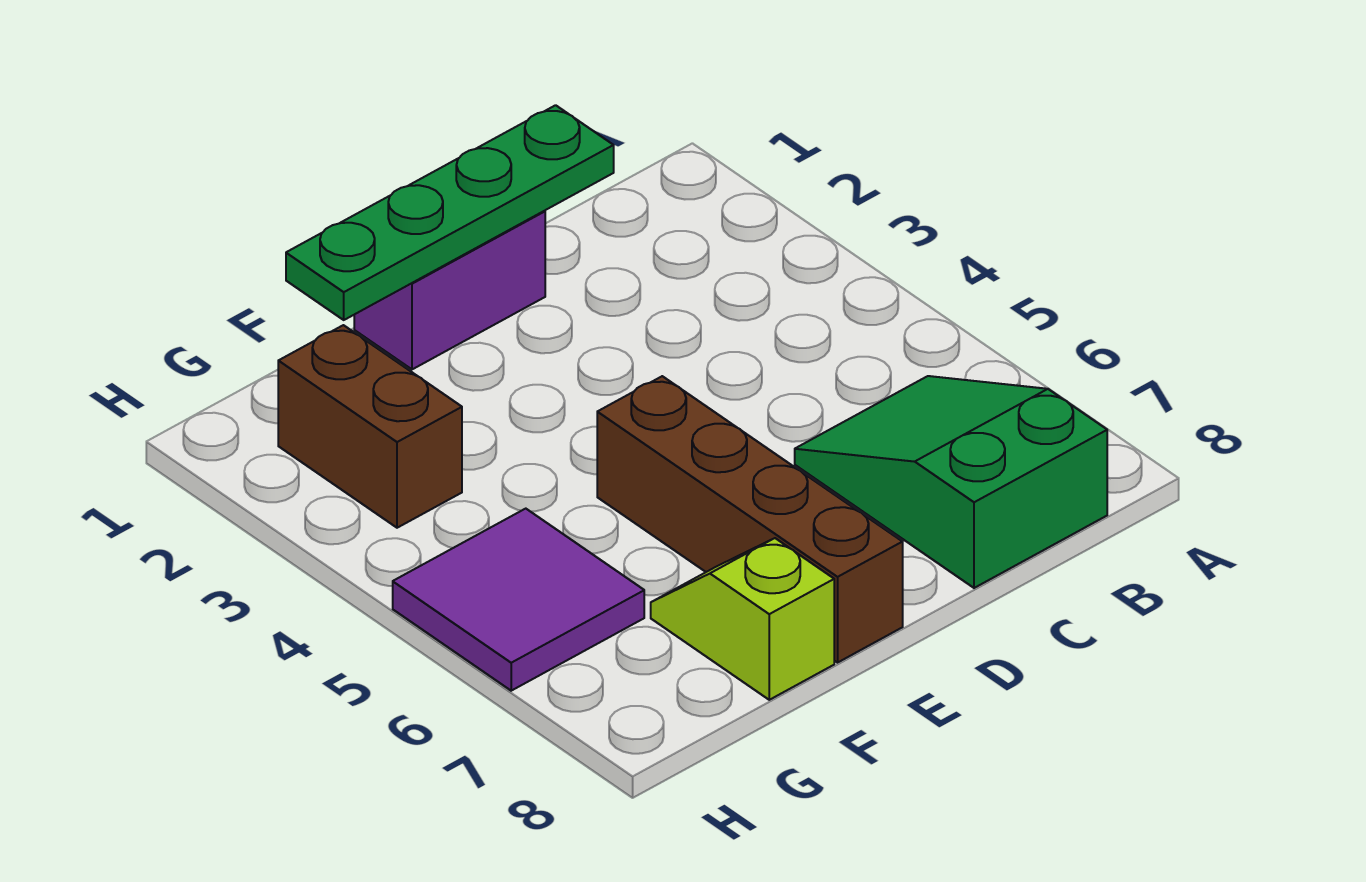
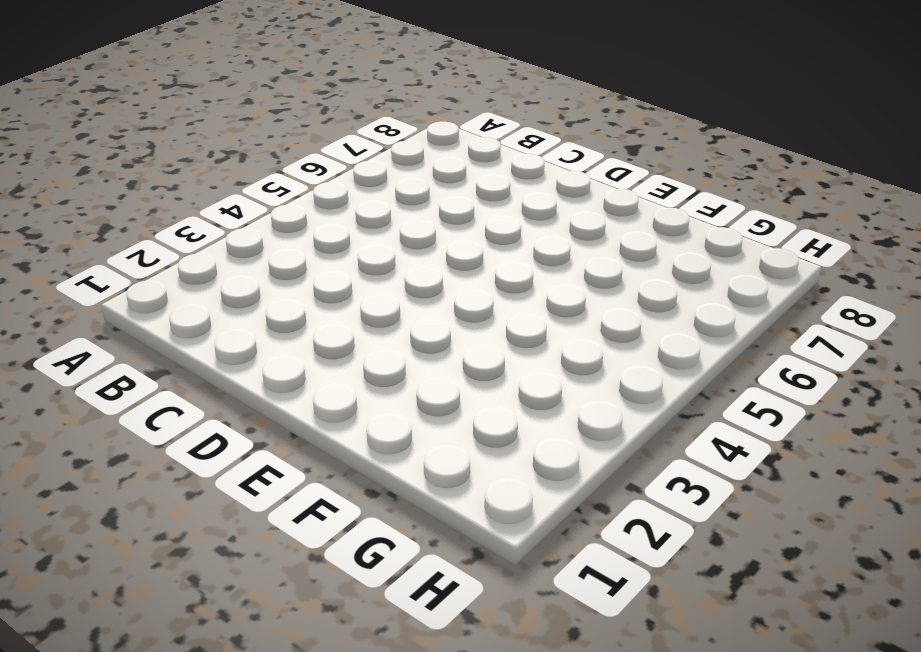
none -> green slope B6:C8 level 1 top 8
none -> purple brick D1:E1 level 1

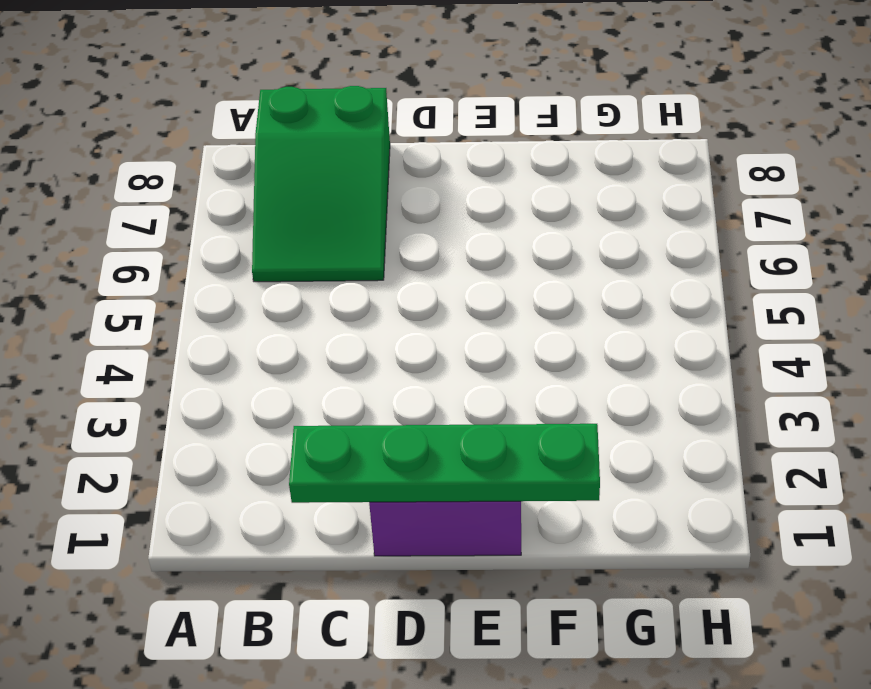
none -> brown brick E5:E8 level 1
none -> lime slope F7:F8 level 1 top 8

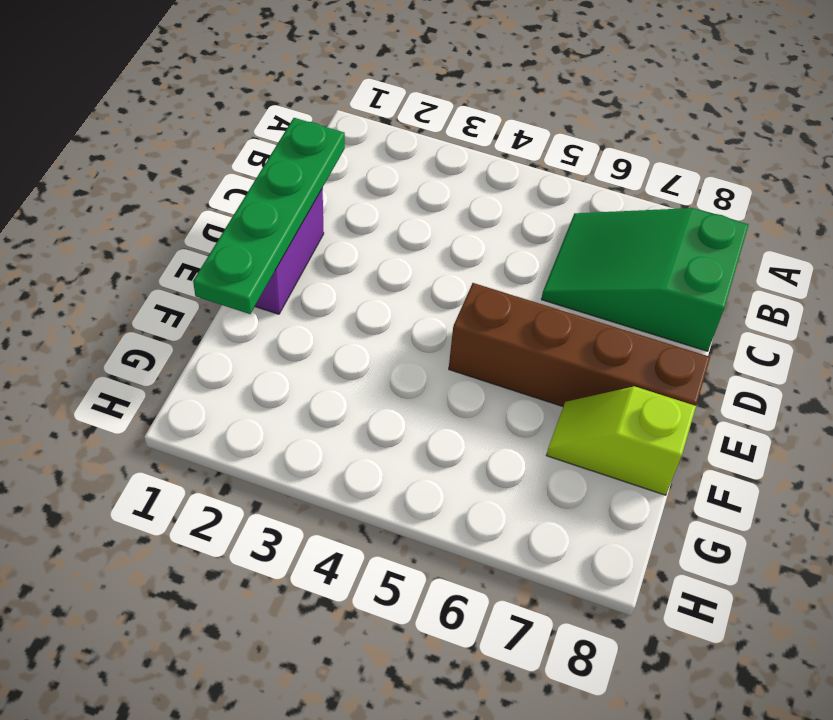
none -> brown brick G2:G3 level 1
none -> purple tile G5:H6 level 1

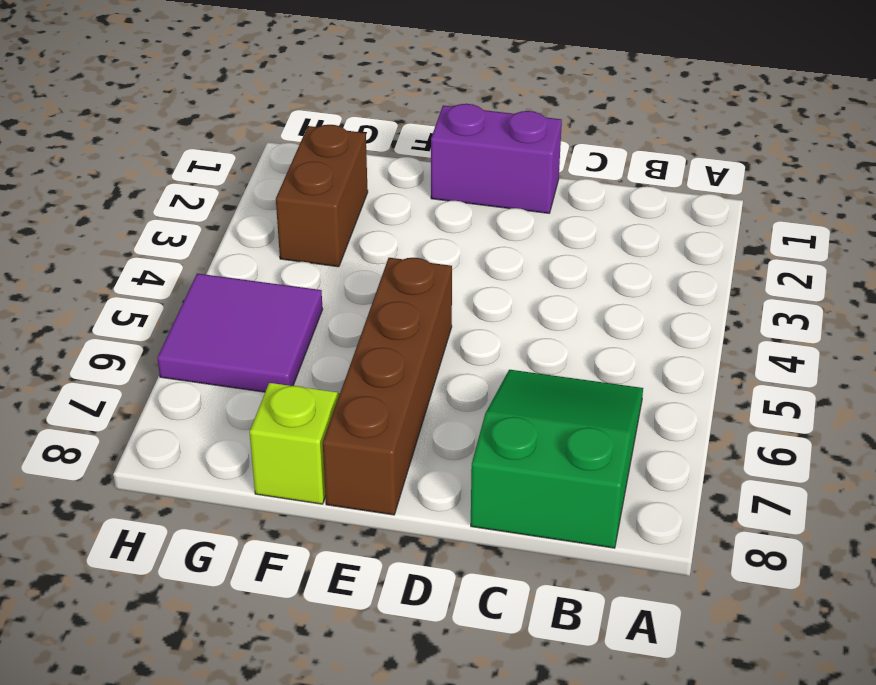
none -> green plate C1:F1 level 2

